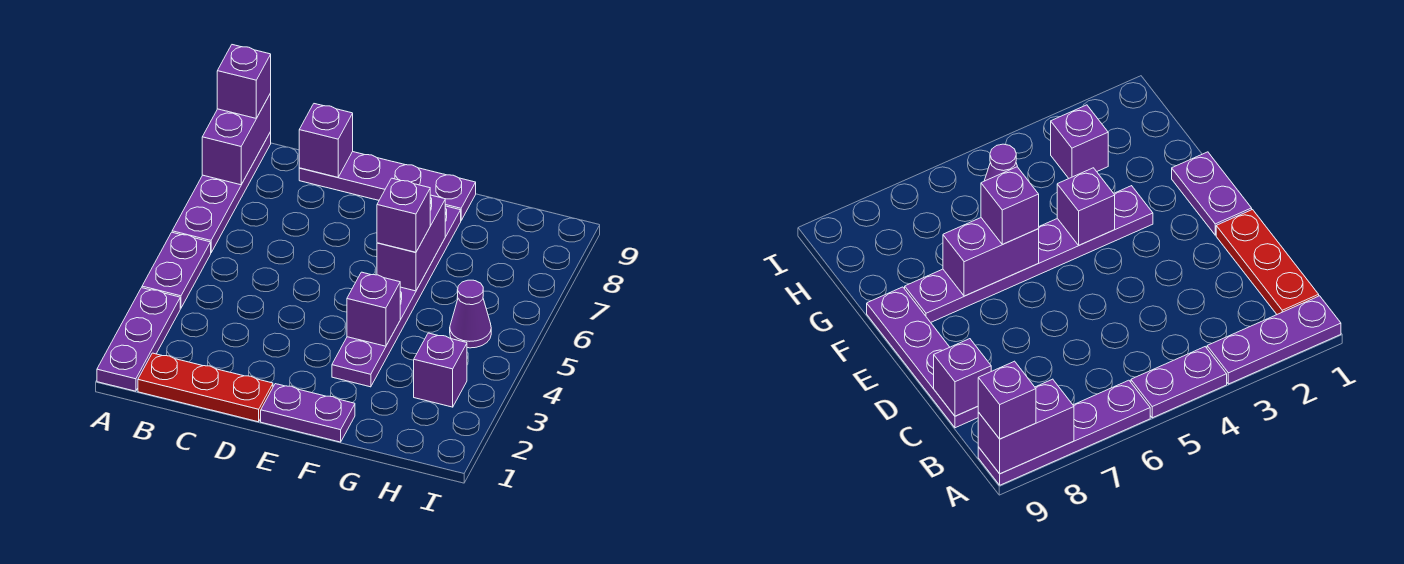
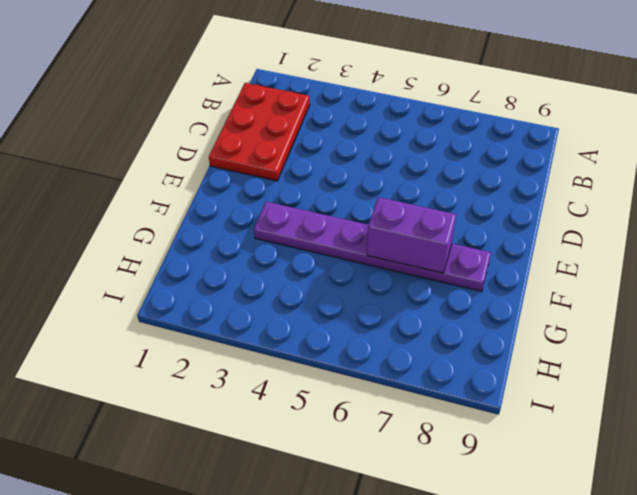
red plate B1:D2 level 1 -> red plate B1:D1 level 1
none -> purple plate A1:A3 level 1
none -> purple plate A4:A5 level 1
none -> purple plate A6:A9 level 1

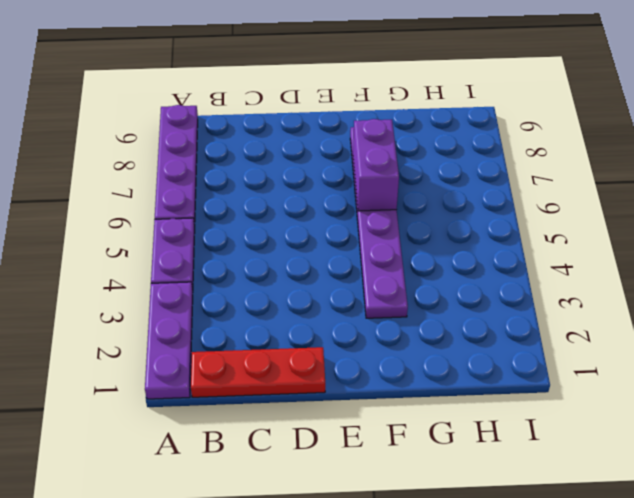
none -> purple plate C9:F9 level 1
none -> purple plate E1:F1 level 1
none -> purple brick H3 level 1

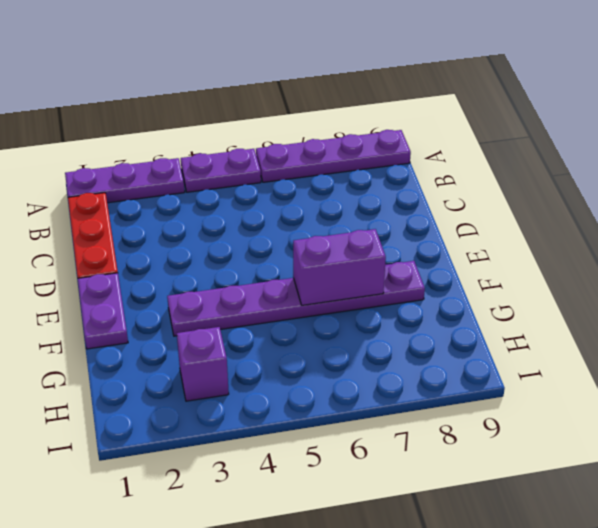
none -> purple plate C9:F9 level 1
none -> purple cone H5 level 1
none -> purple brick A8:A9 level 2

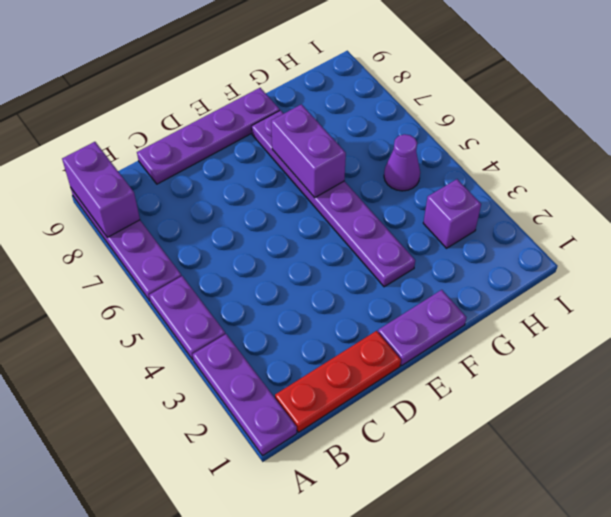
none -> purple brick C9 level 2
none -> purple brick F4 level 2
none -> purple brick A9 level 3

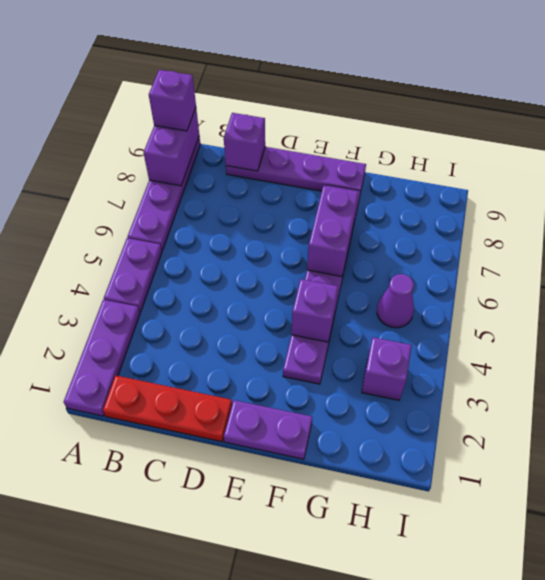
none -> purple brick F6 level 3

